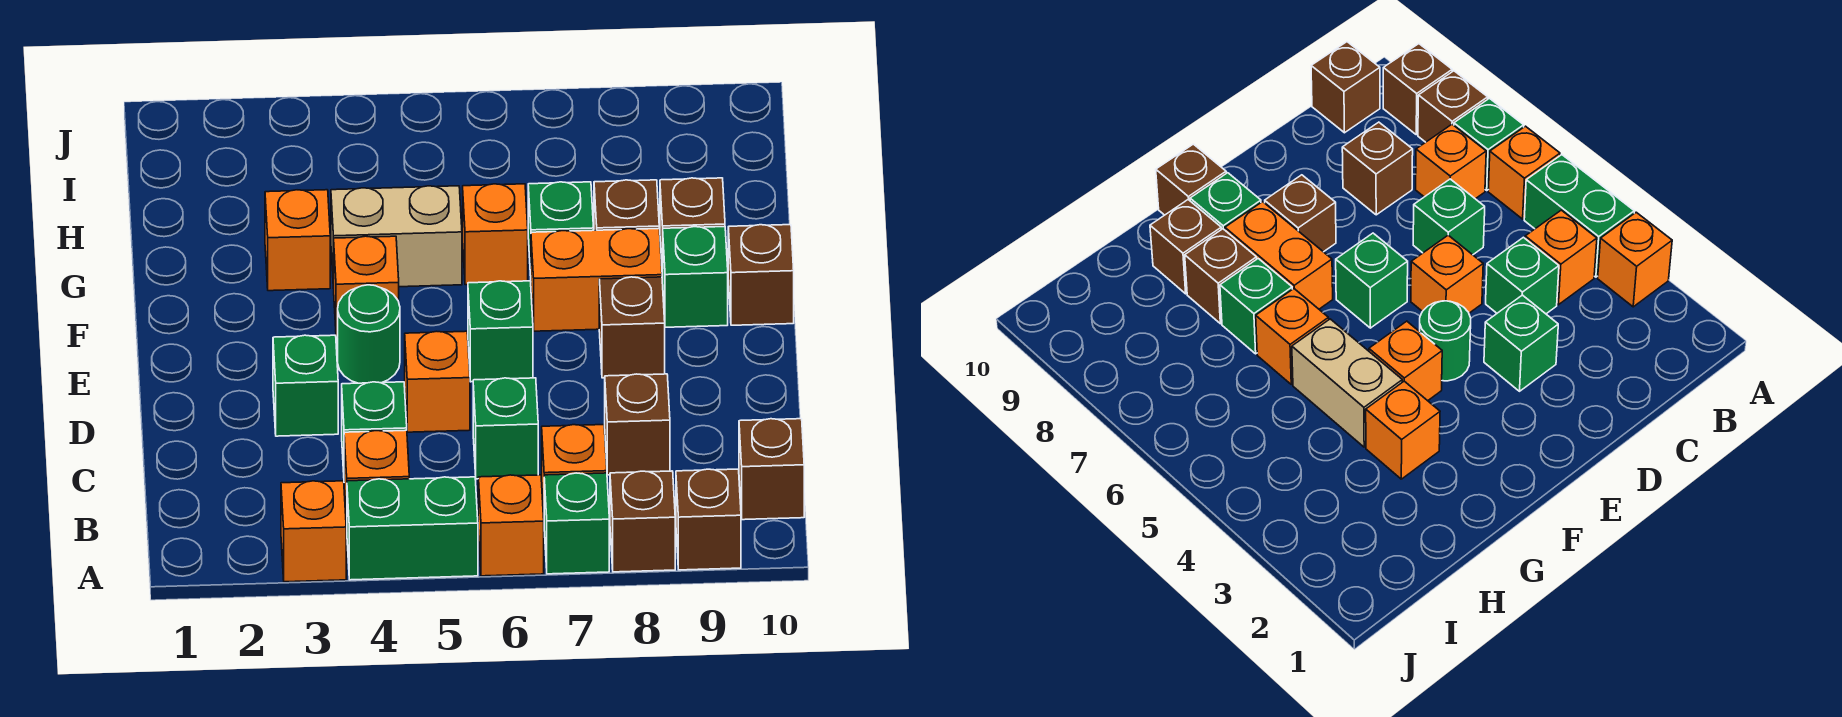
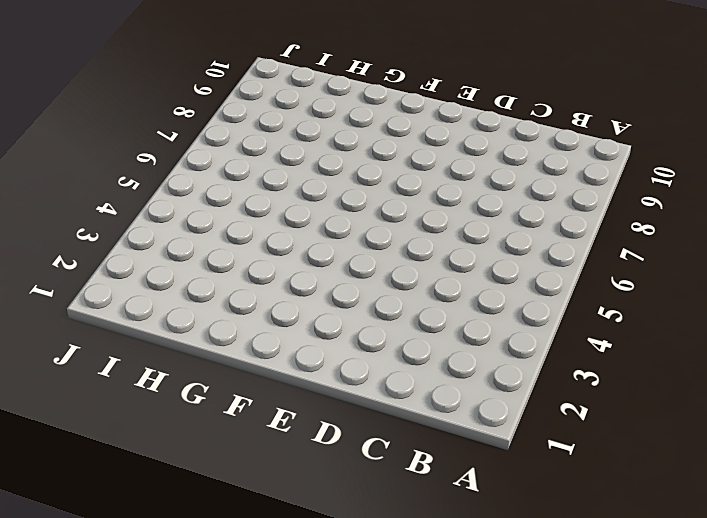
none -> orange brick A3 level 1
none -> green brick A4:A5 level 1
none -> orange brick A6 level 1

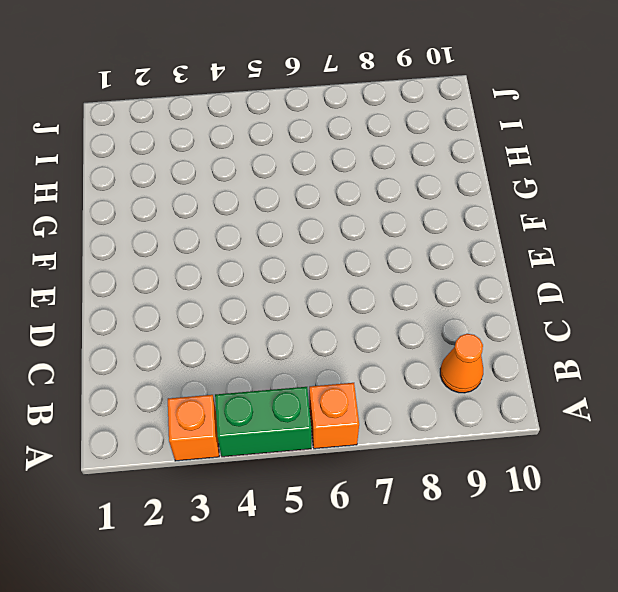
orange cone B9 level 1 -> none
none -> green brick A7 level 1
none -> brown brick A8 level 1
none -> brown brick A9 level 1

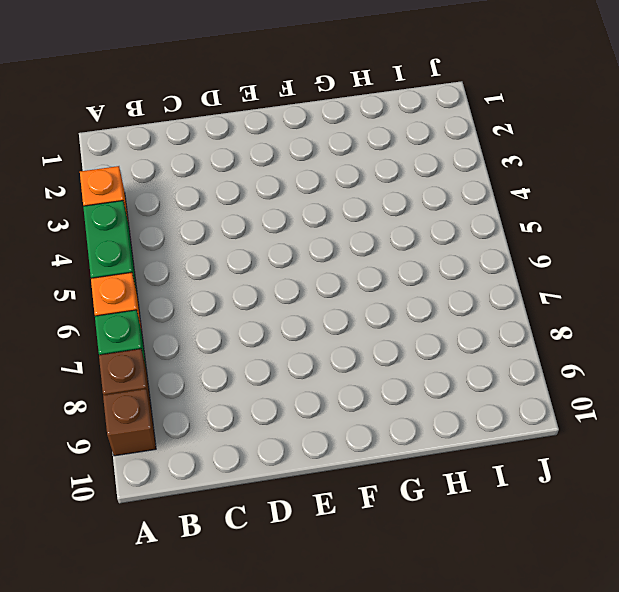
none -> orange brick B4 level 1
none -> orange brick B7 level 1
none -> brown brick B10 level 1

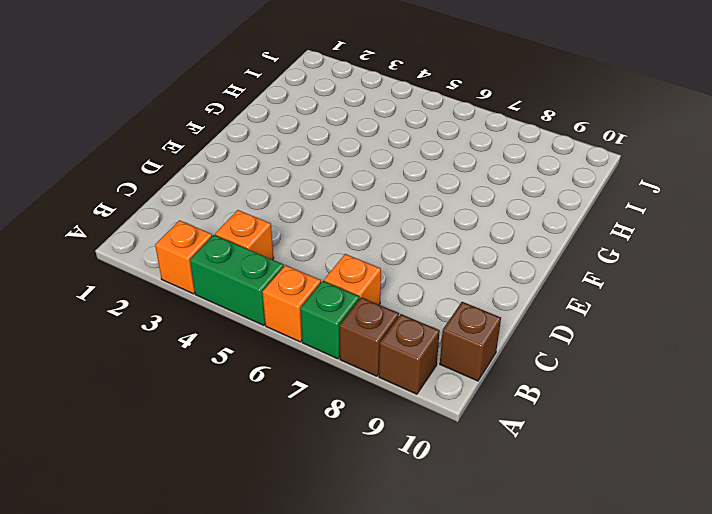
none -> green brick C4 level 1
none -> green brick C6 level 1
none -> brown brick C8 level 1

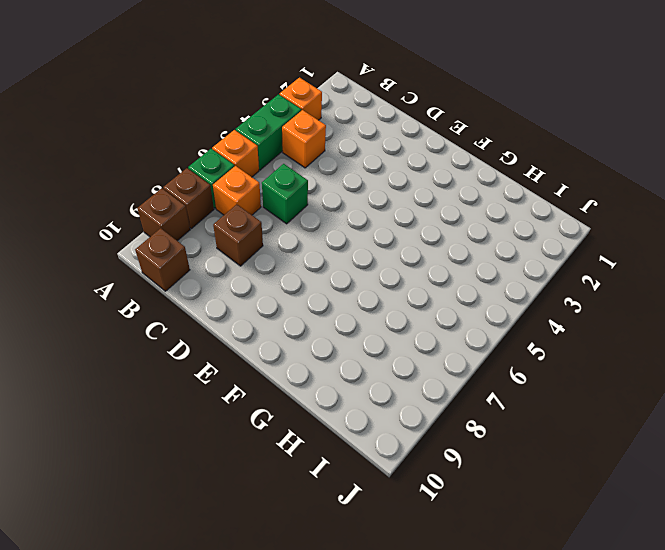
none -> green brick C4 level 1
none -> green brick D3 level 1
none -> orange brick D5 level 1

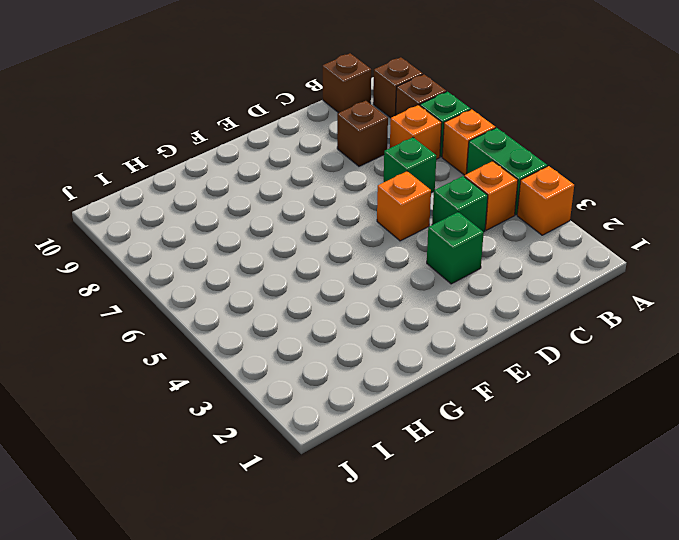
none -> green round brick E4 level 1
none -> green brick E6 level 1
none -> brown brick E8 level 1

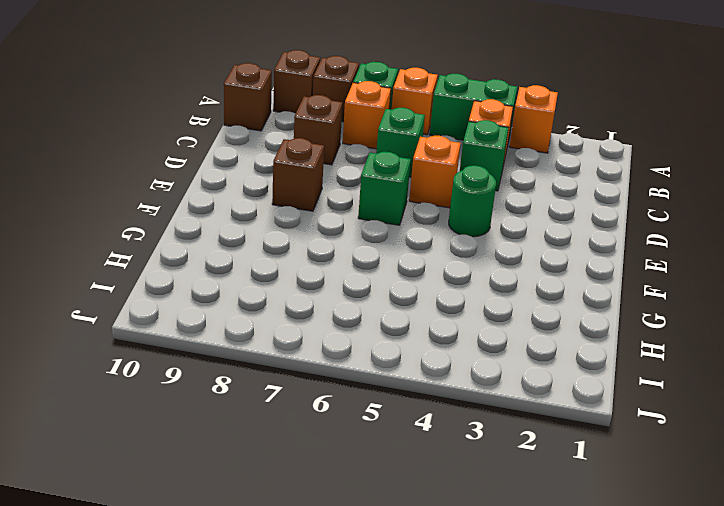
none -> green brick D3 level 1
none -> orange brick F4 level 1
none -> orange brick F7:F8 level 1

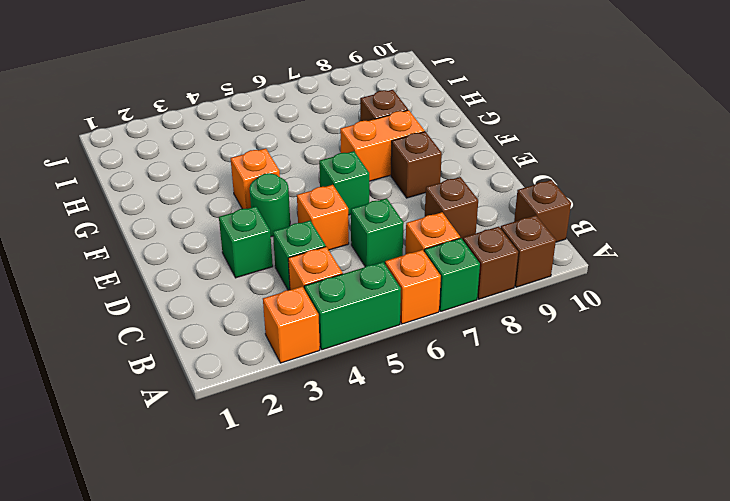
none -> green brick F9 level 1
none -> brown brick F10 level 1
none -> orange brick G3 level 1

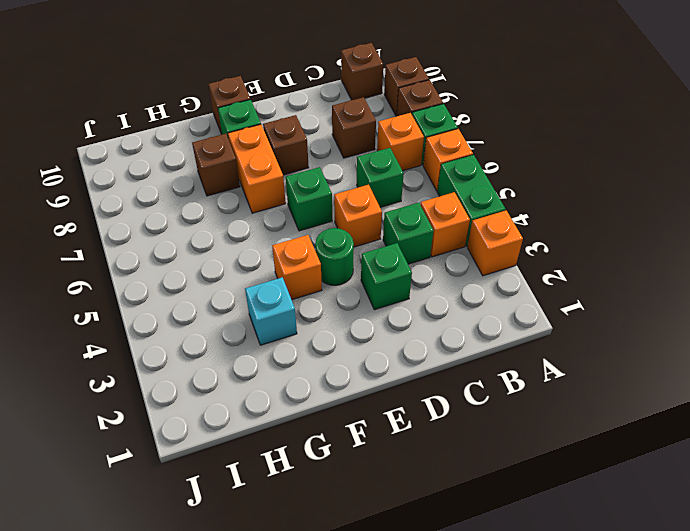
cyan brick G3 level 1 -> orange brick G3 level 1
none -> tan brick G4:G5 level 1
none -> orange brick G6 level 1
none -> green brick G7 level 1

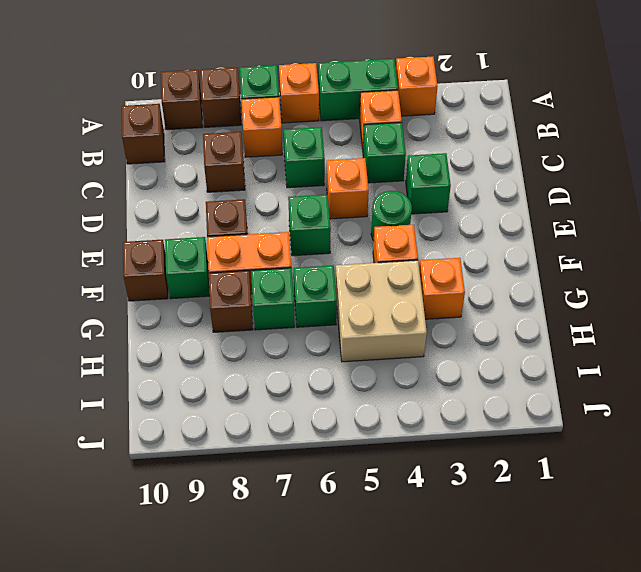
tan brick G4:H5 level 1 -> tan brick G4:G5 level 1
green brick G6 level 1 -> orange brick G6 level 1
none -> brown brick G9 level 1

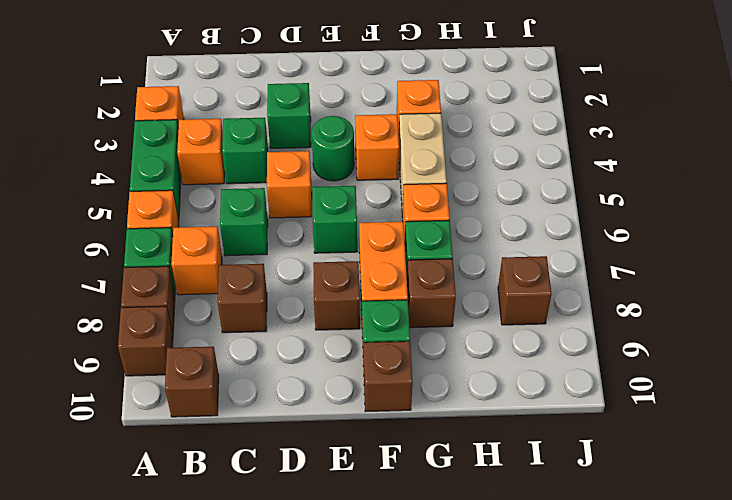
brown brick I8 level 1 -> brown brick G9 level 1

